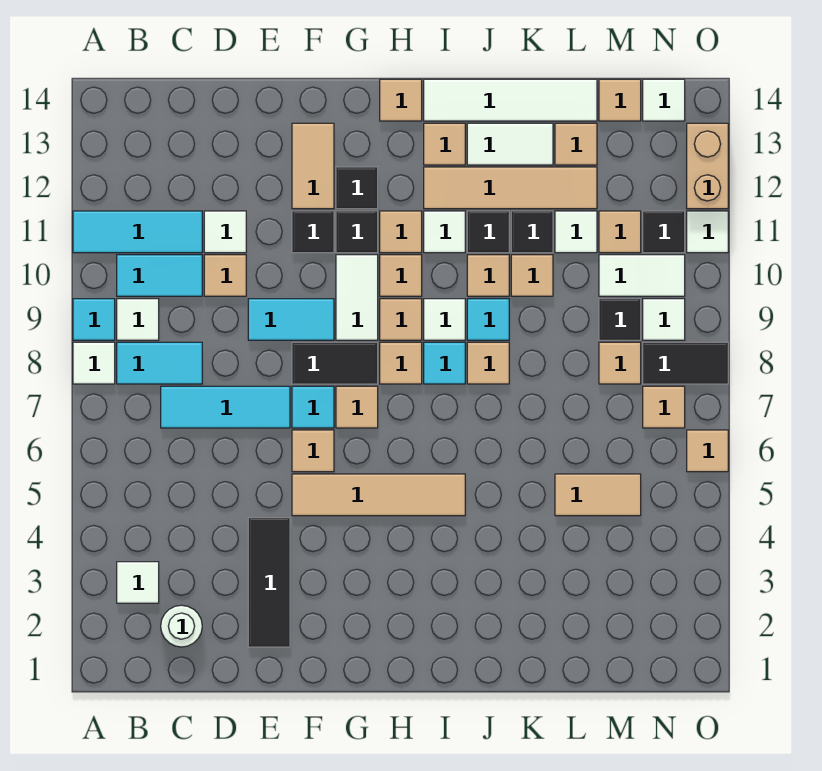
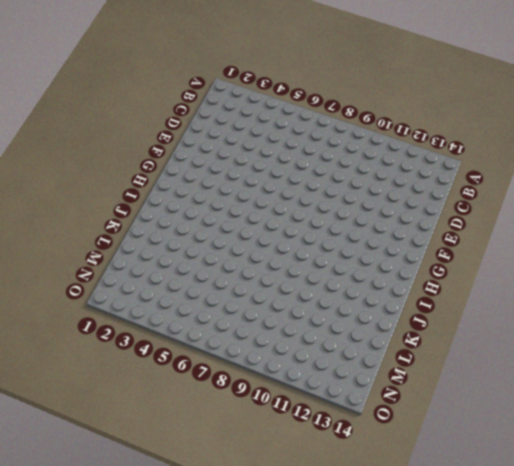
none -> white tile A8 level 1
none -> cyan tile A9 level 1
none -> cyan tile A11:C11 level 1
none -> white tile B3 level 1

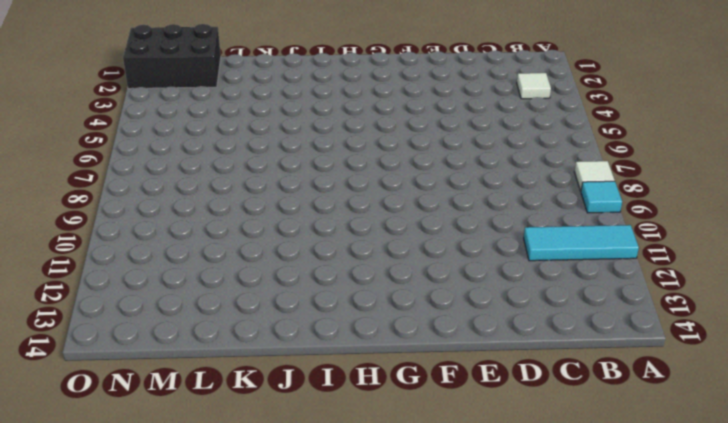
black brick M1:O2 level 1 -> none
none -> cyan tile B8:C8 level 1
none -> white tile B9 level 1
none -> cyan tile B10:C10 level 1
none -> white round brick C2 level 1

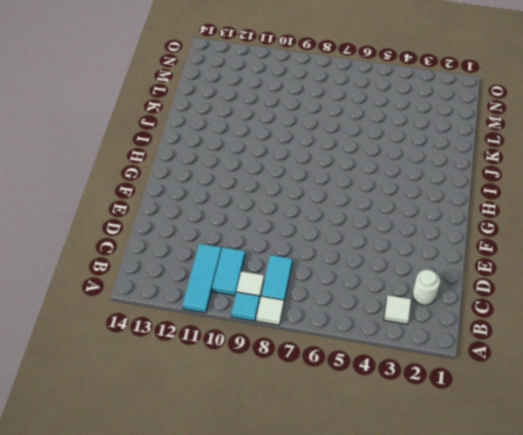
none -> cyan tile C7:E7 level 1
none -> tan tile D10 level 1
none -> white tile D11 level 1
none -> black tile E2:E4 level 1

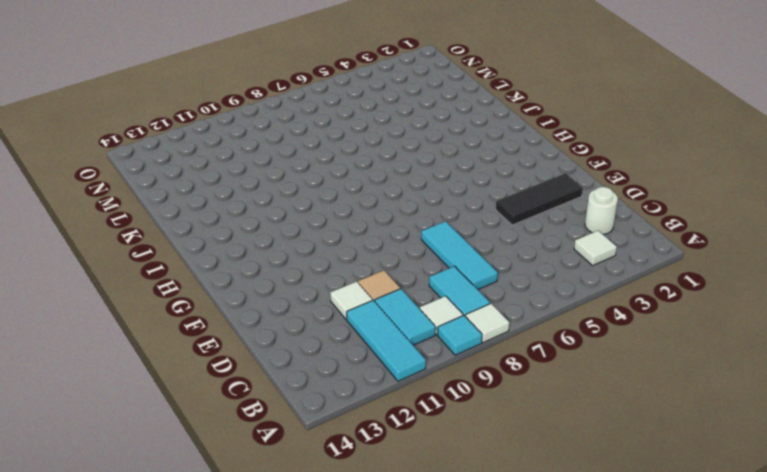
none -> cyan tile E9:F9 level 1
none -> tan tile F5:I5 level 1
none -> tan tile F6 level 1
none -> cyan tile F7 level 1

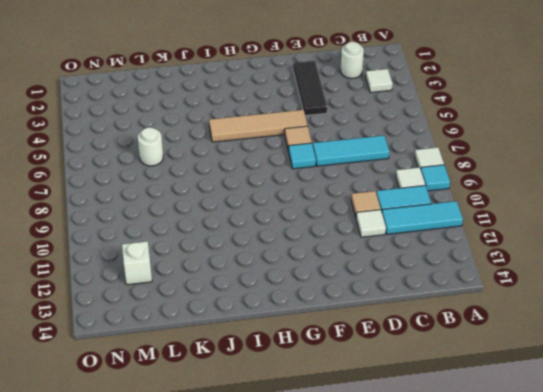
white round brick L6 level 1 -> none
white brick M12 level 1 -> none
none -> cyan tile B8:C8 level 1
none -> cyan tile E9:F9 level 1
none -> black tile F8:G8 level 1
none -> black tile F11 level 1

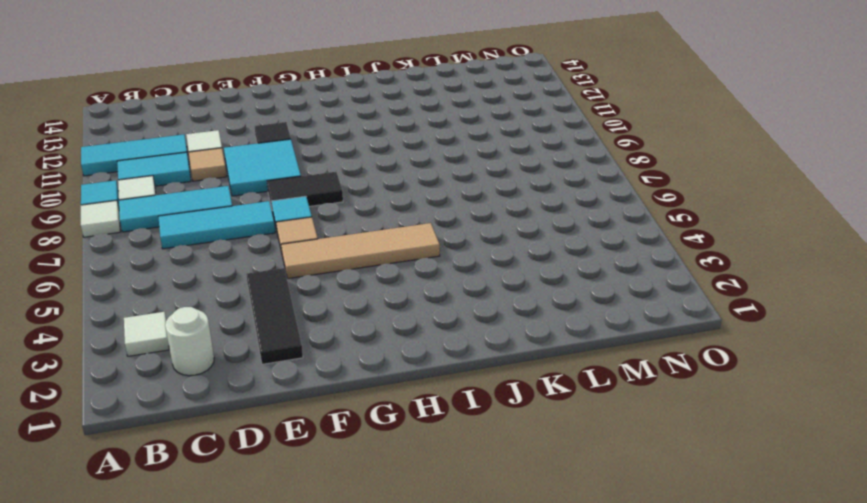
cyan tile B8:D8 level 1 -> cyan tile B8:C8 level 1
cyan tile E9:F10 level 1 -> cyan tile E9:F9 level 1
none -> tan tile F12:F13 level 1
none -> tan tile G7 level 1
none -> white tile G9:G10 level 1
none -> black tile G11 level 1

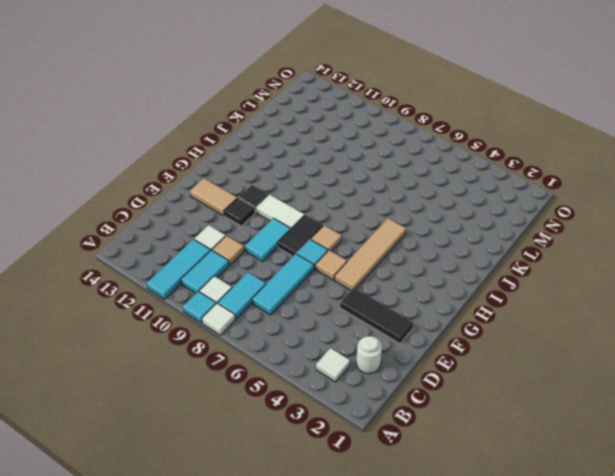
none -> black tile G12 level 1
none -> tan tile H8 level 1
none -> tan tile H9 level 1
none -> tan tile H10 level 1

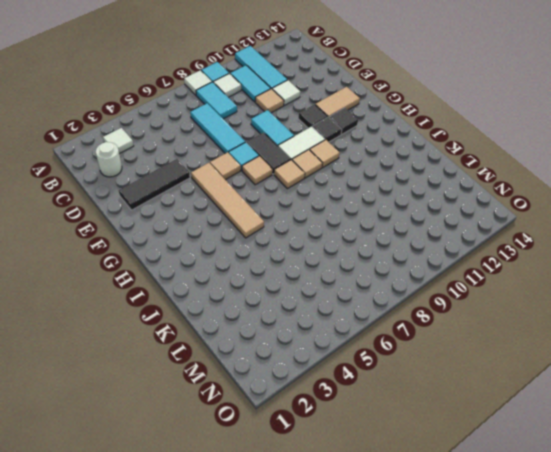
none -> tan tile H11 level 1
none -> tan tile H14 level 1
none -> cyan tile I8 level 1
none -> white tile I9 level 1

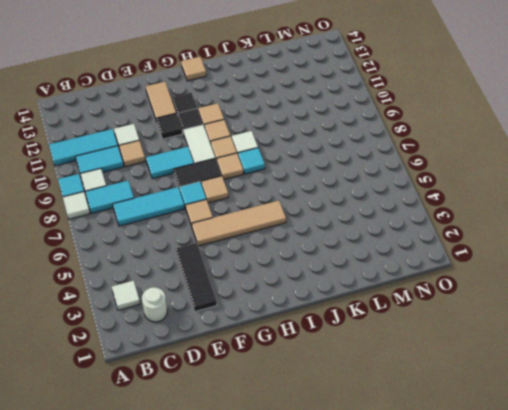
none -> white tile I11 level 1
none -> tan tile I12:L12 level 1
none -> tan tile I13 level 1
none -> white tile I14:L14 level 1

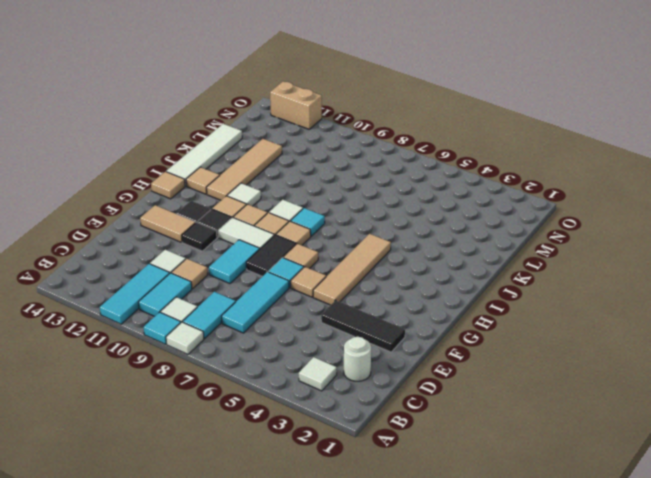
none -> tan tile J8 level 1
none -> cyan tile J9 level 1
none -> tan tile J10 level 1
none -> black tile J11 level 1

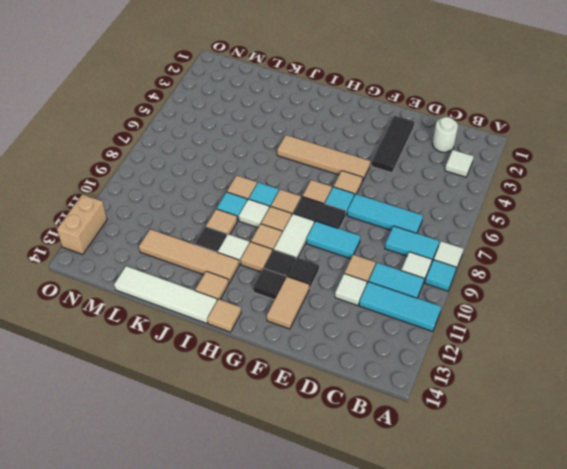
none -> white tile J13:K13 level 1
none -> tan tile K10 level 1
none -> black tile K11 level 1
none -> tan tile L5:M5 level 1

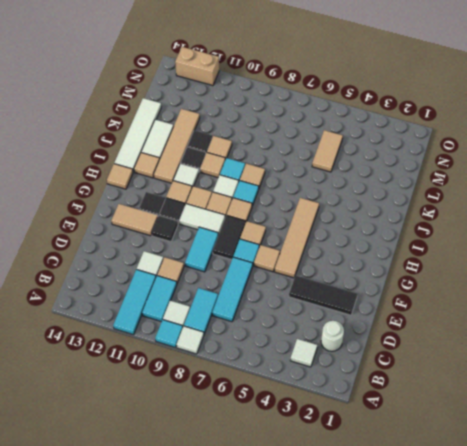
none -> white tile L11 level 1
none -> tan tile L13 level 1
none -> tan tile M8 level 1
none -> black tile M9 level 1

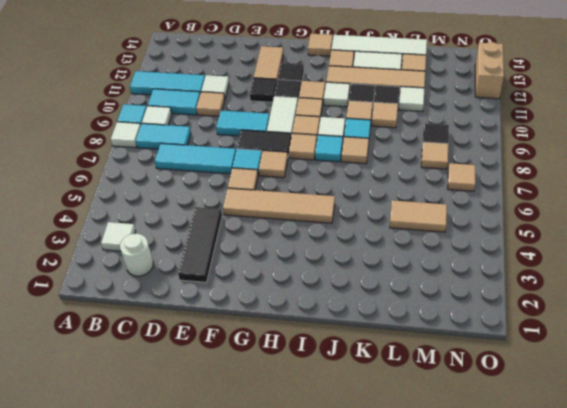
none -> white tile M10:N10 level 1
none -> tan tile M11 level 1
none -> tan tile M14 level 1
none -> black tile N8:O8 level 1

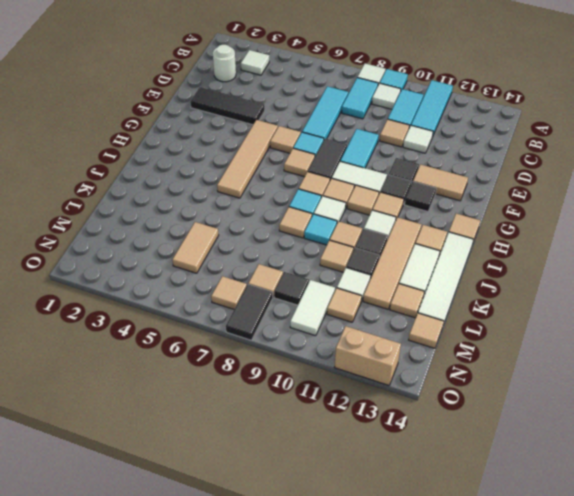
none -> white tile N9 level 1
none -> black tile N11 level 1
none -> white tile N14 level 1
none -> tan tile O6 level 1

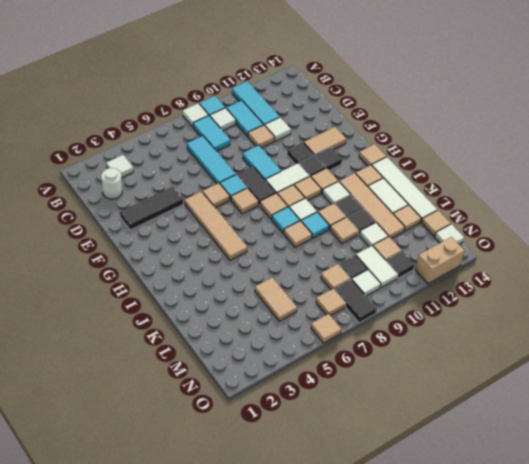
none -> white tile O11 level 1

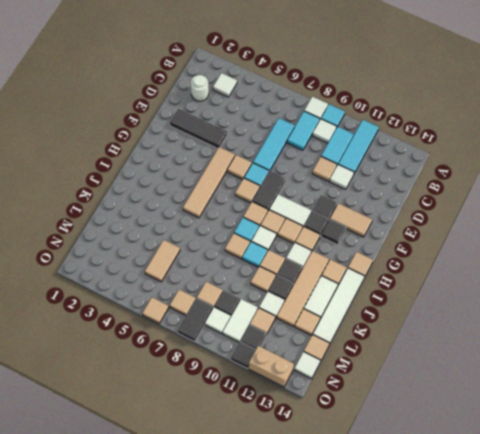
black tile O11 level 1 -> white tile O11 level 1
none -> cyan tile E9:F9 level 1

